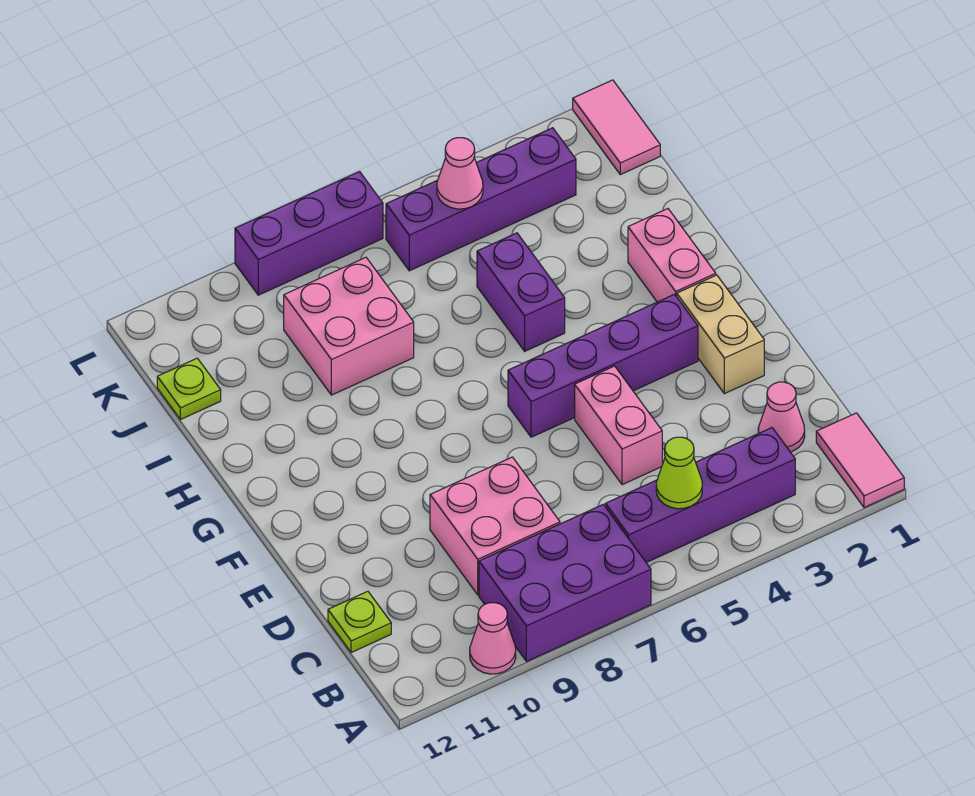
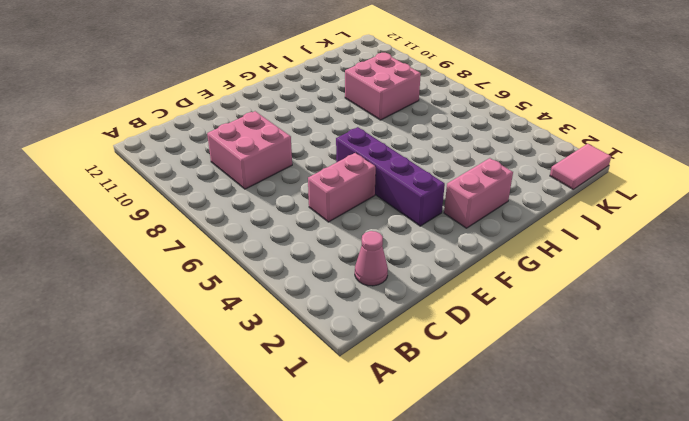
none -> pink tile A1:B1 level 1
none -> purple brick A7:B9 level 1
none -> pink cone A10 level 1

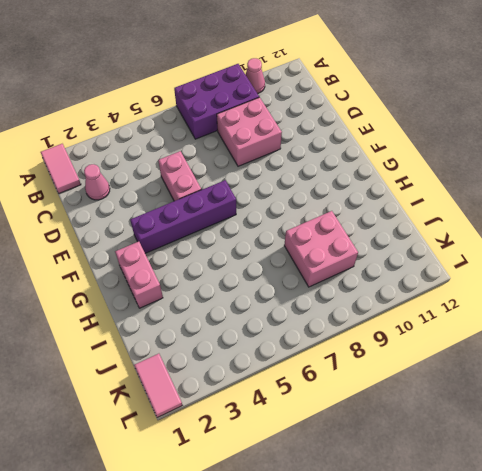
none -> purple brick B3:B6 level 1
none -> lime plate C12 level 1
none -> tan brick E2:F2 level 1

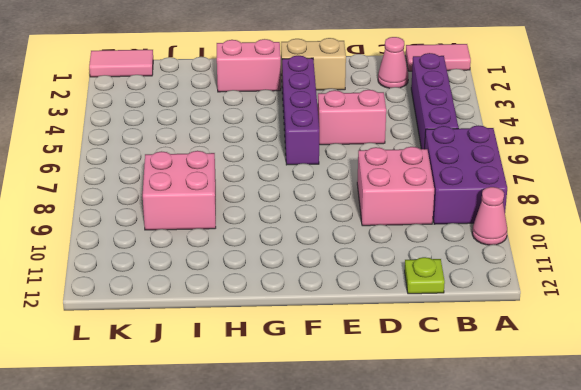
none -> purple brick H5:I5 level 1
none -> lime plate J12 level 1
none -> purple brick K3:K6 level 1

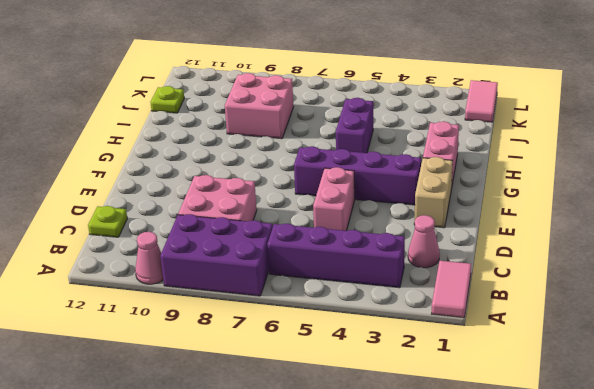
none -> purple brick K3:K6 level 1
none -> purple brick L7:L9 level 1
none -> lime cone B5 level 2

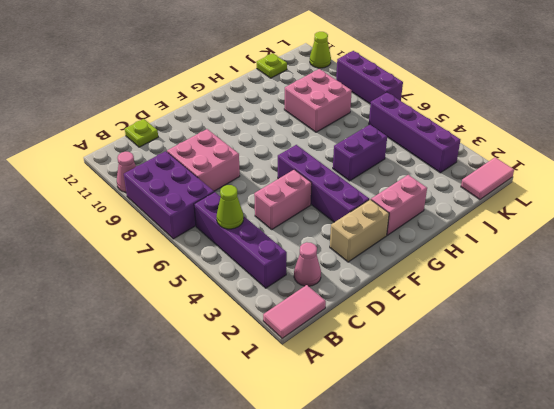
lime cone L11 level 1 -> none
none -> pink cone K5 level 2

